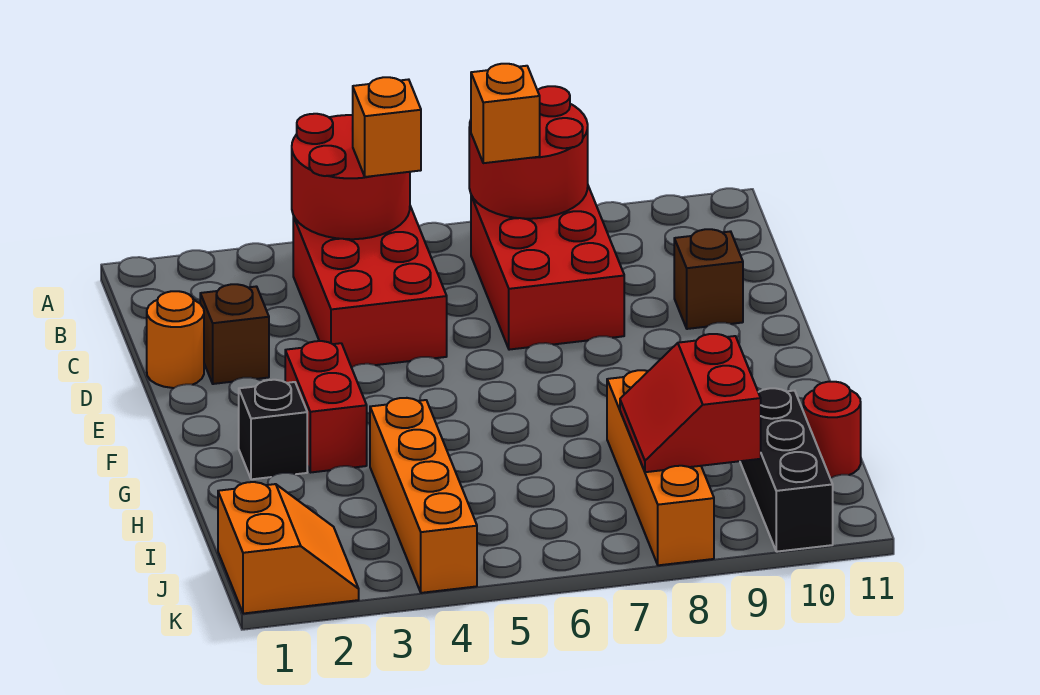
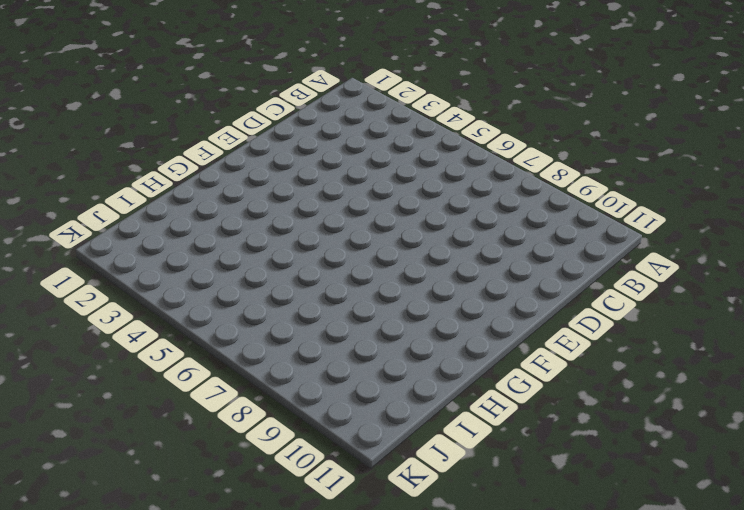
none -> red brick B4:D5 level 1
none -> red brick B7:D8 level 1
none -> orange round brick D1 level 1

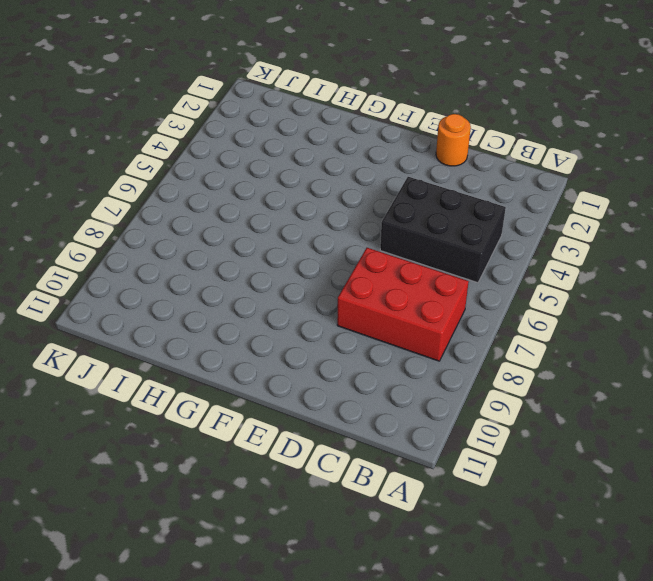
black brick B4:D5 level 1 -> red brick B4:D5 level 1
none -> brown brick D2 level 1
none -> brown brick D10 level 1
none -> red brick F3:G3 level 1

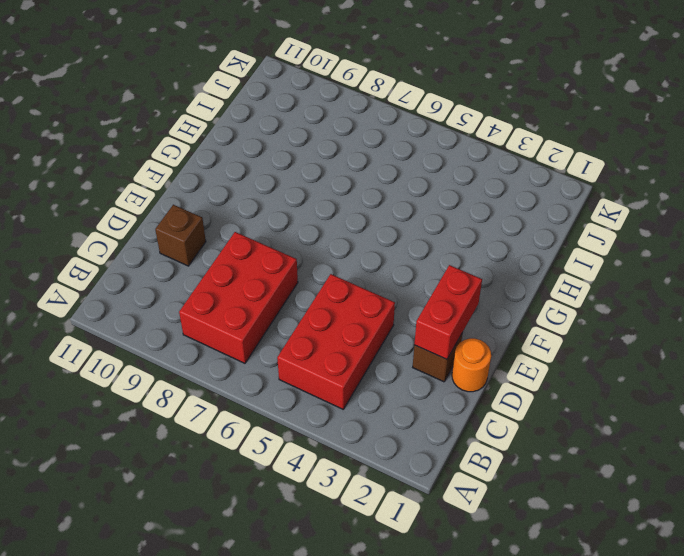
red brick D2:E2 level 2 -> red brick F3:G3 level 1
none -> black brick G2 level 1
none -> orange brick H4:K4 level 1
none -> orange brick H8:K8 level 1

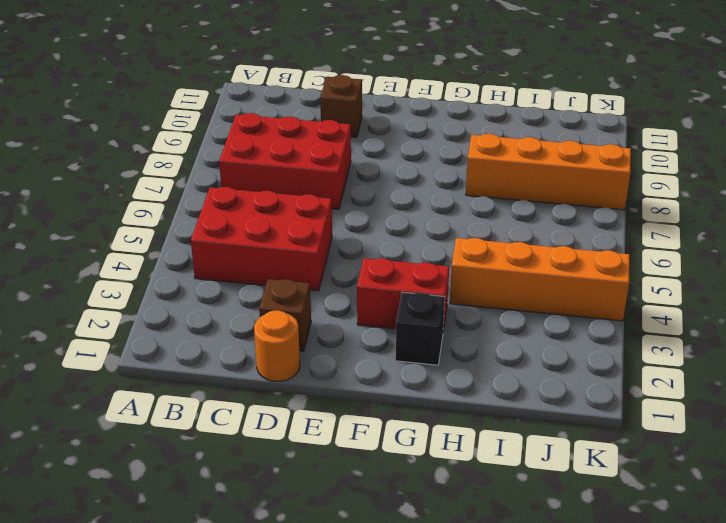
none -> black brick I10:K10 level 1
none -> red round brick I11 level 1
none -> orange slope J1:K2 level 1 top 1

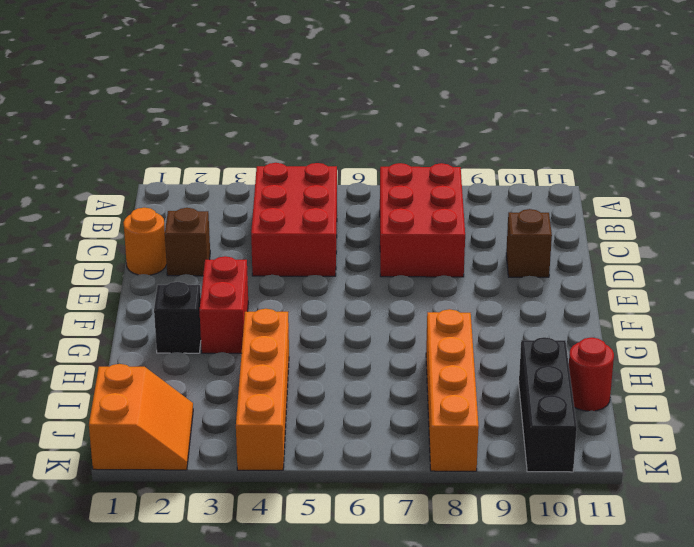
none -> red round brick A4:B5 level 2
none -> red round brick A7:B8 level 2
none -> red slope I8:J9 level 2 top 9

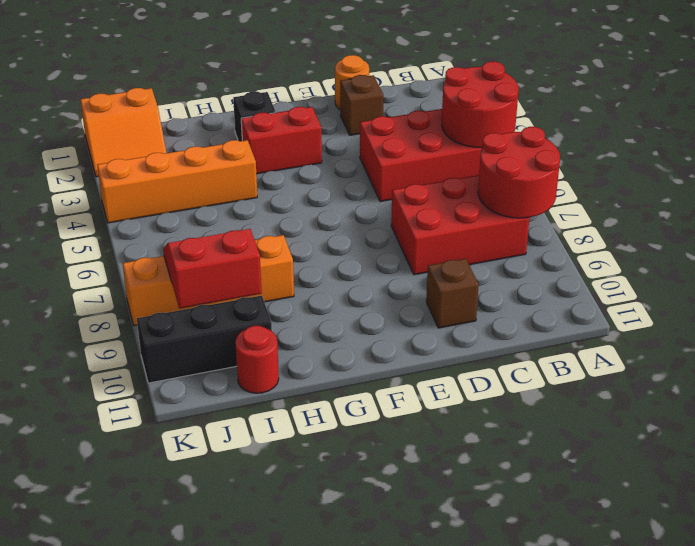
none -> orange brick B5 level 3
none -> orange brick B7 level 3

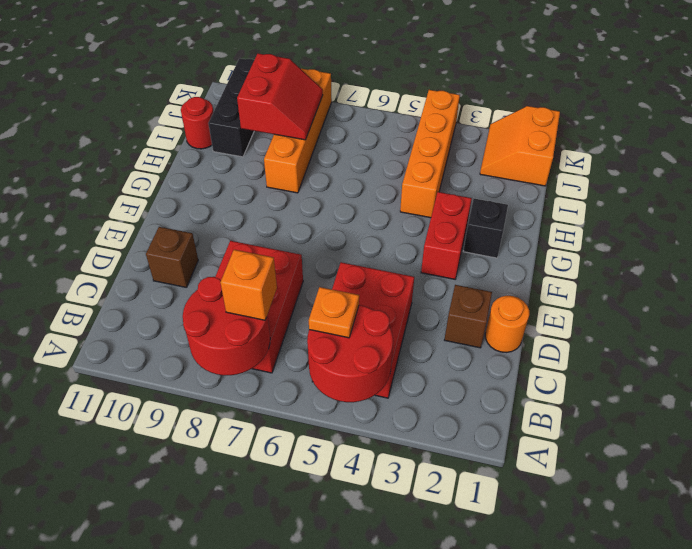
orange plate B5 level 3 -> orange brick B5 level 3

